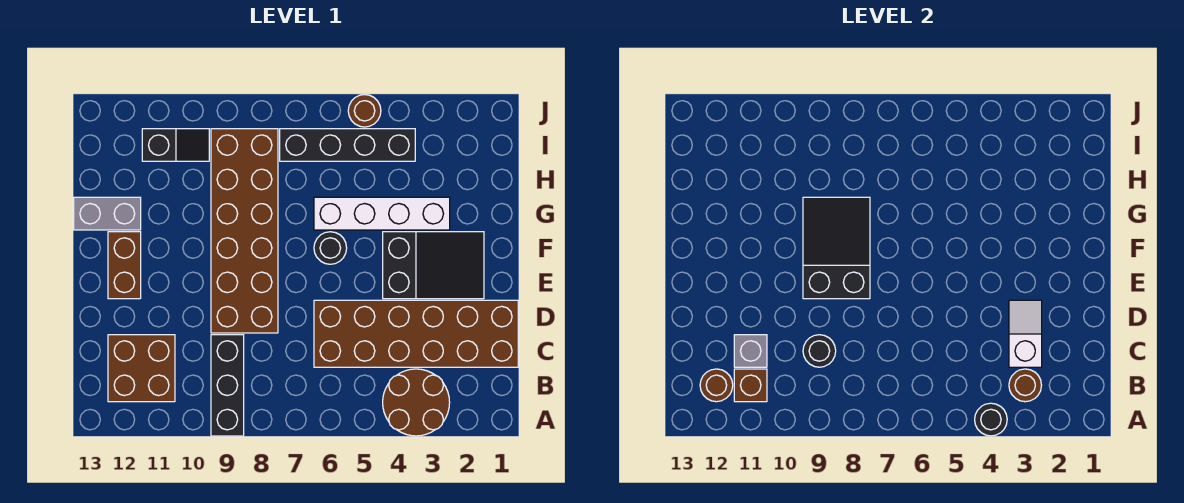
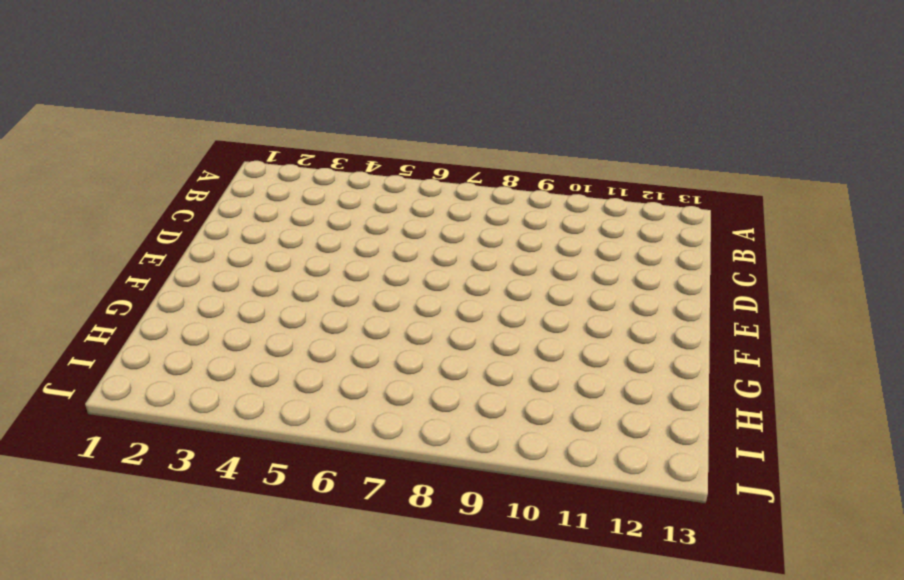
none -> brown round brick A3:B4 level 1
none -> black brick A9:C9 level 1
none -> brown brick B11:C12 level 1

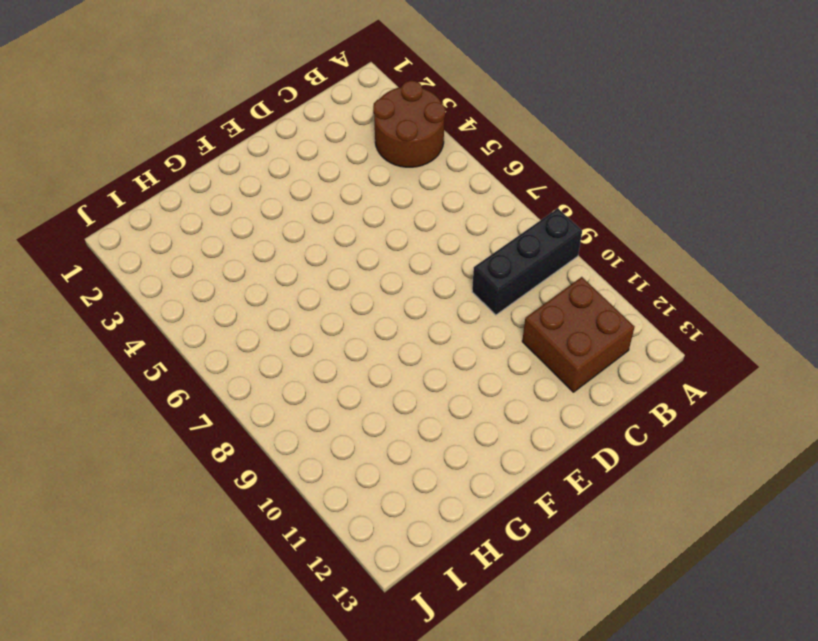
none -> brown brick C1:D6 level 1
none -> brown brick D8:I9 level 1
none -> black slope E2:F4 level 1 top 4

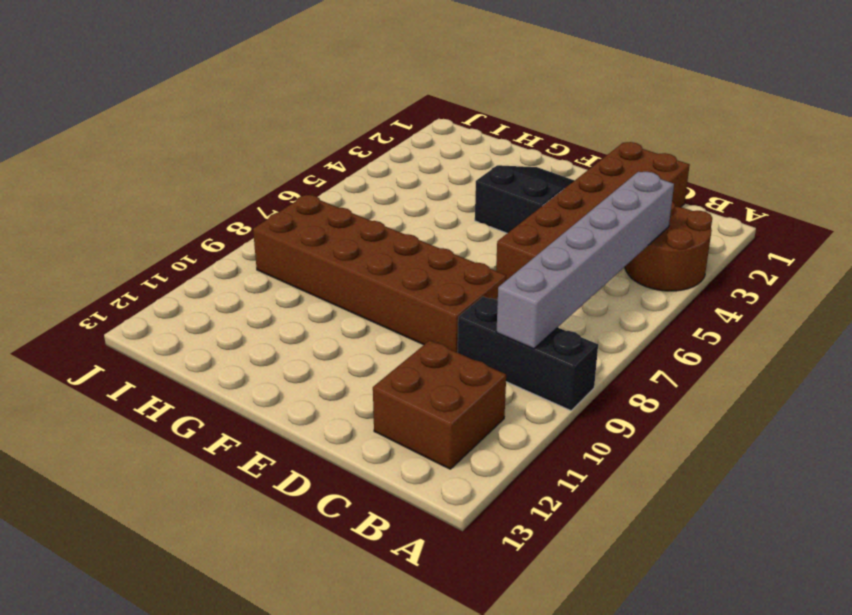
grey brick B4:B9 level 2 -> none
none -> brown brick E12:F12 level 1
none -> black round brick F6 level 1
none -> white brick G3:G6 level 1

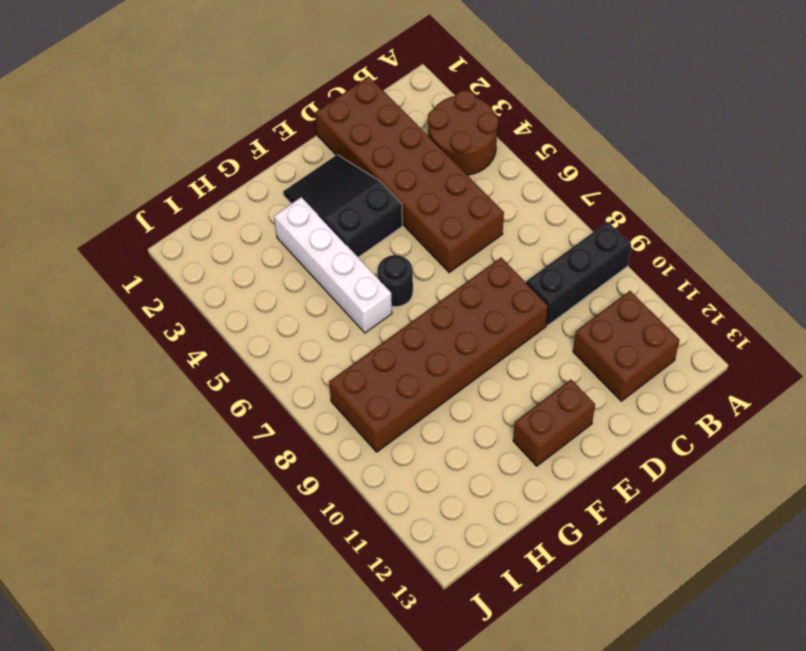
none -> grey brick G12:G13 level 1
none -> black brick I4:I7 level 1
none -> black slope I10:I11 level 1 top 11

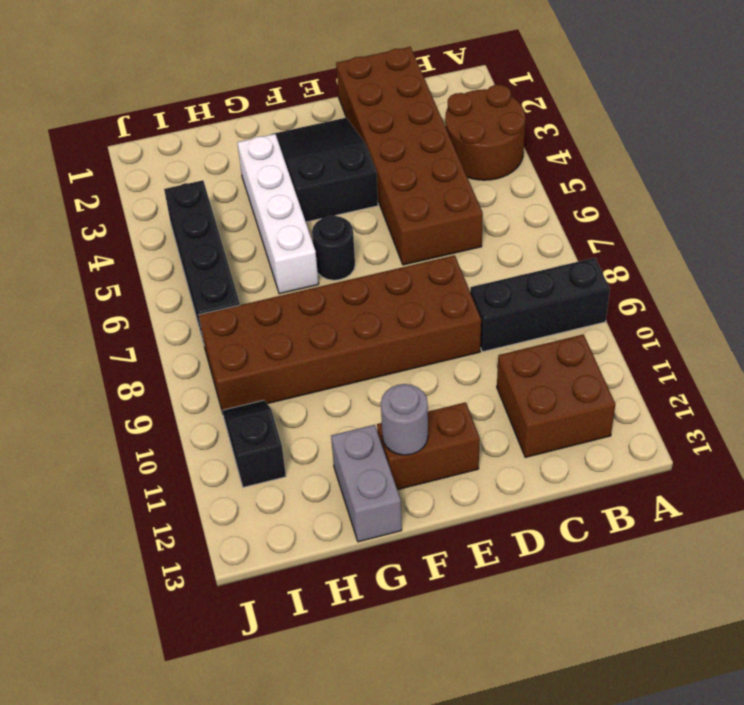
grey round brick F12 level 2 -> none
none -> brown round brick J5 level 1
none -> black round brick A4 level 2
none -> brown round brick B3 level 2

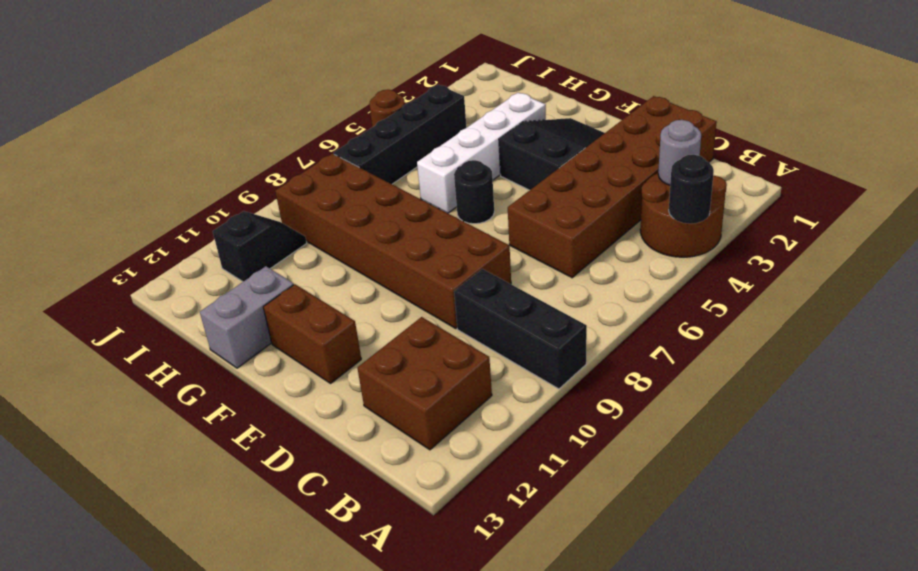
grey round brick B3 level 2 -> brown round brick B3 level 2
none -> brown brick B11 level 2
none -> brown round brick B12 level 2
none -> white slope C3:D3 level 2 top C

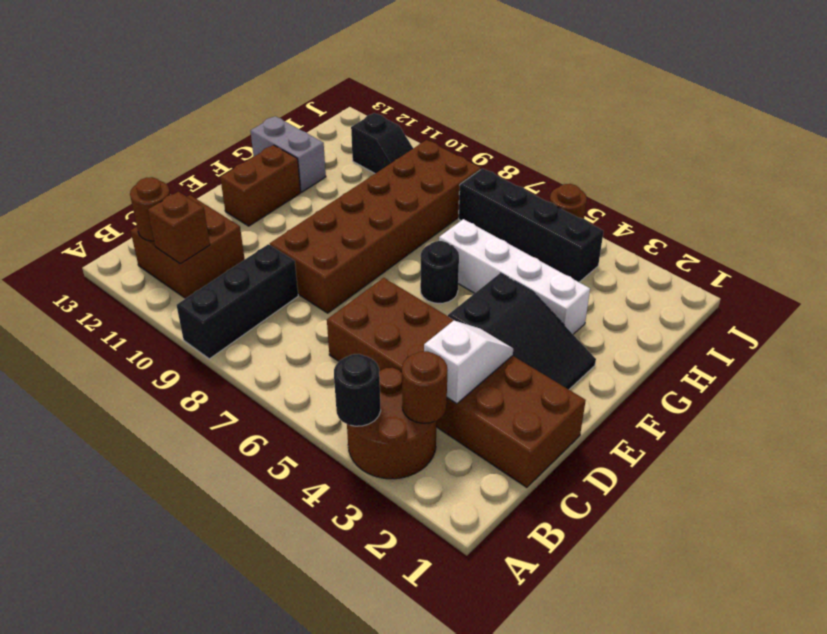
none -> black round brick C9 level 2
none -> grey brick C11 level 2
none -> black slope E8:G9 level 2 top E

